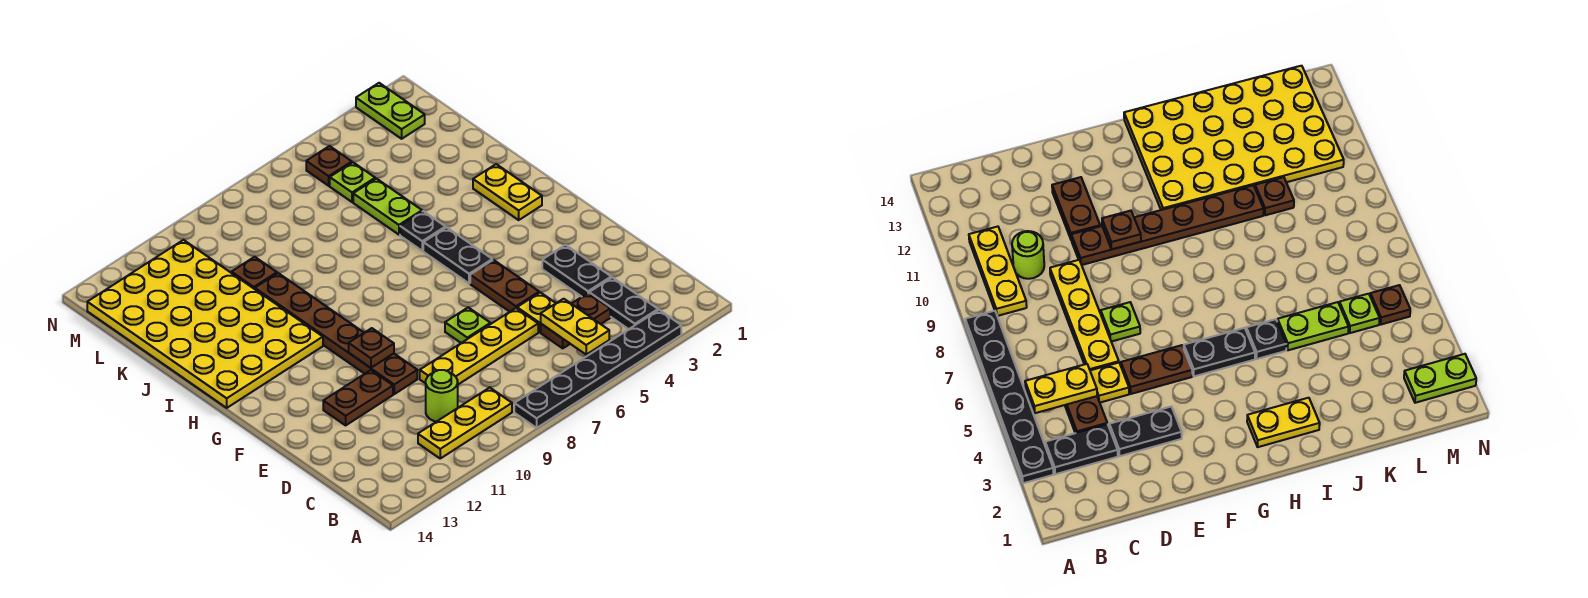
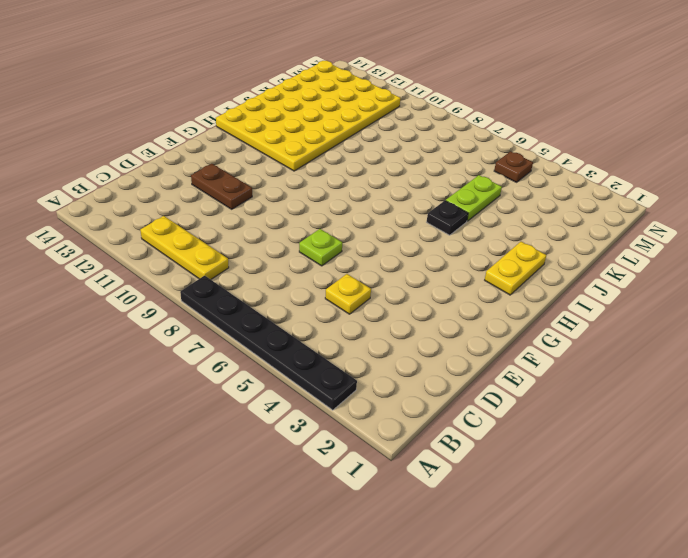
none -> black plate B3:C3 level 1
none -> brown plate C4:C5 level 1
none -> lime round brick C10 level 1

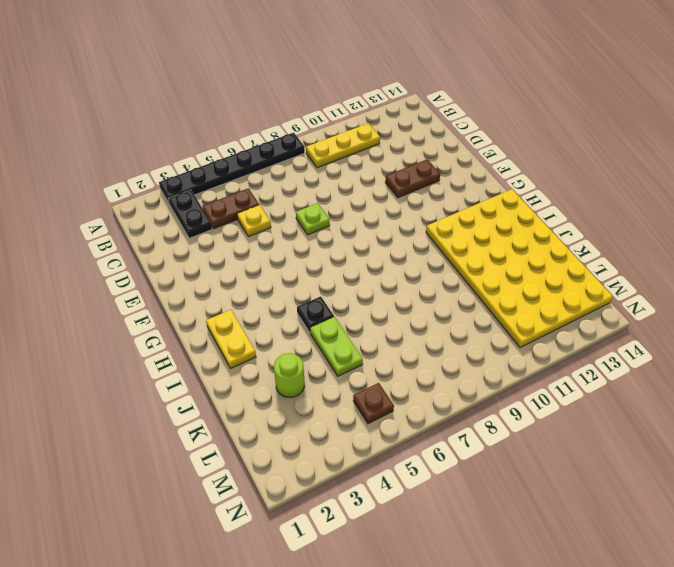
lime round brick K3 level 1 -> lime round brick C10 level 1
none -> black plate D3:E3 level 1
none -> yellow plate D6:D9 level 1
none -> brown plate E5:F5 level 1

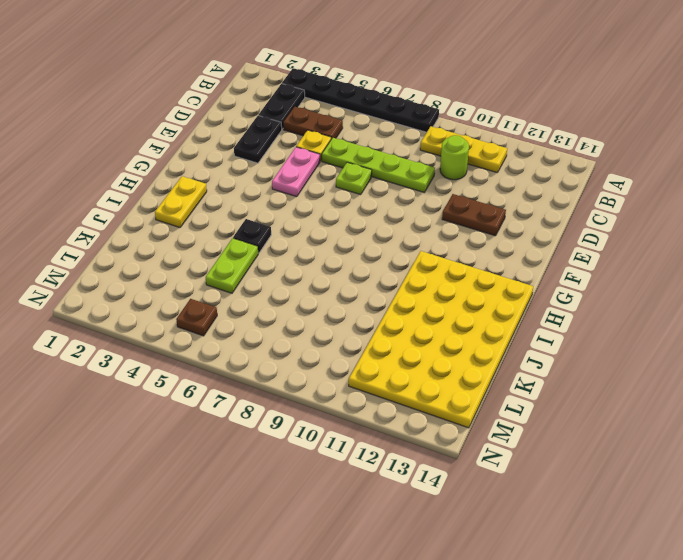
lime plate D6:D9 level 1 -> yellow plate D6:D9 level 1
pink plate E5:F5 level 1 -> brown plate E5:F5 level 1
none -> brown plate E10:J10 level 1
none -> black plate G5:H5 level 1
none -> brown plate K10 level 1

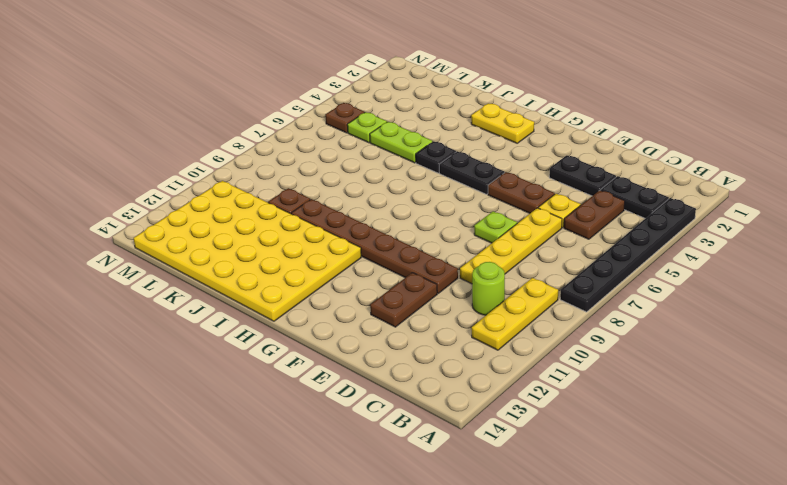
none -> lime plate M2:N2 level 1
none -> yellow plate B5:C5 level 2
none -> brown plate F10 level 2

